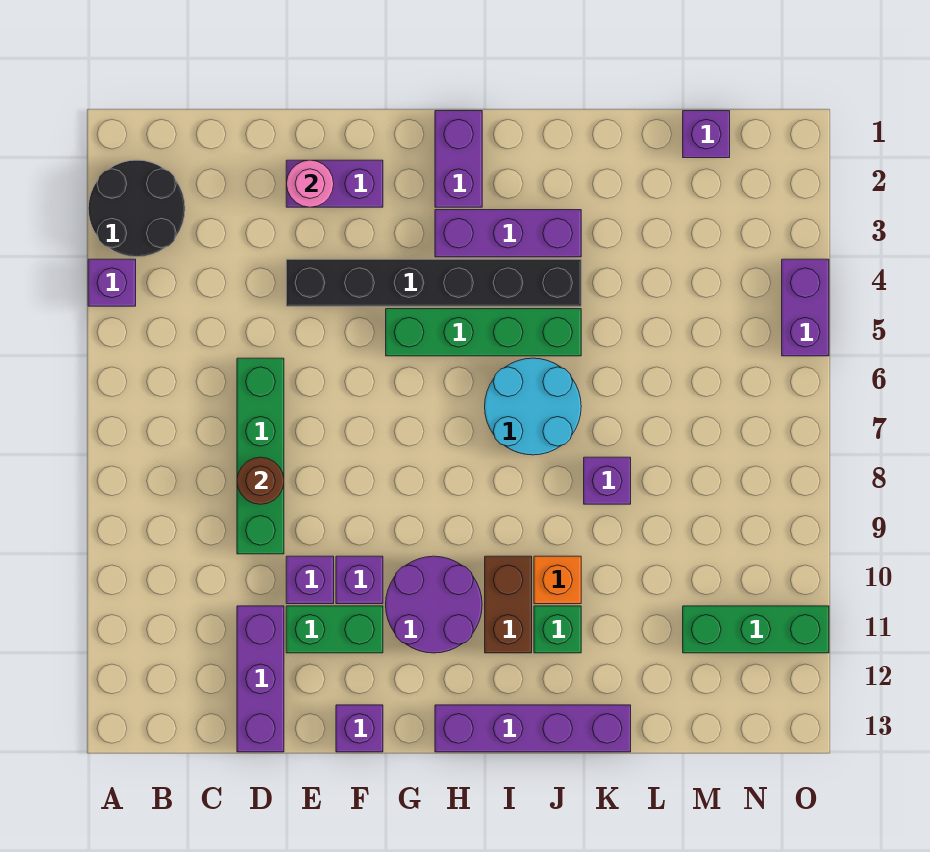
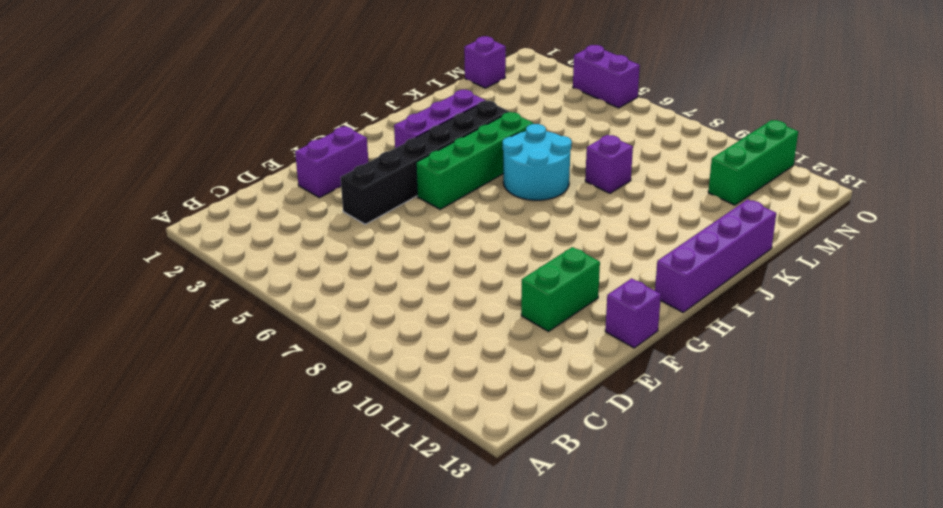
none -> black round brick A2:B3 level 1
none -> purple brick A4 level 1
none -> green brick D6:D9 level 1

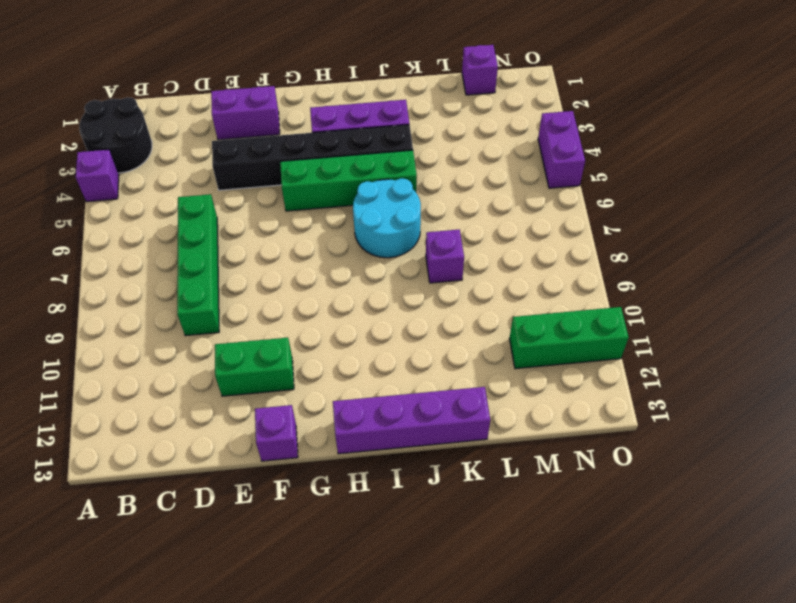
none -> purple brick D11:D13 level 1
none -> purple brick E10 level 1
none -> purple brick F10 level 1

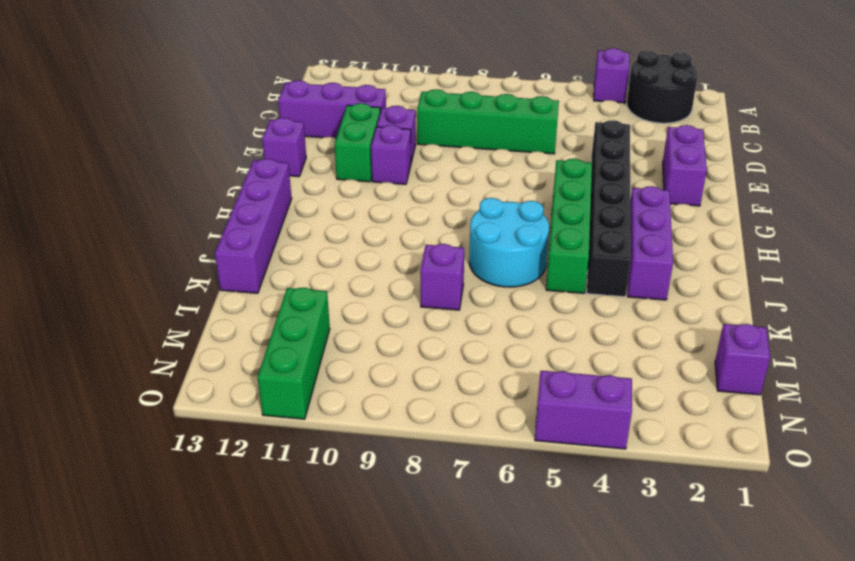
none -> purple round brick G10:H11 level 1
none -> purple brick H1:H2 level 1
none -> brown brick I10:I11 level 1

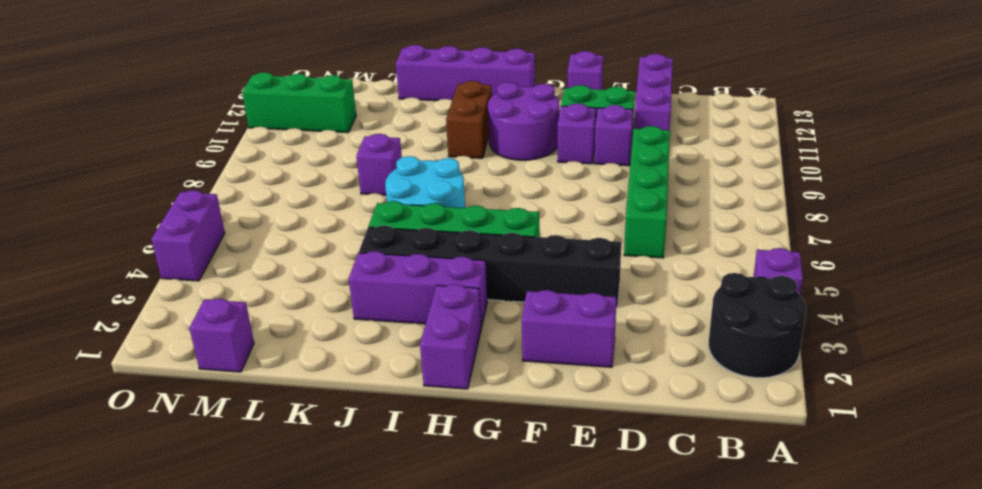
none -> orange brick J10 level 1
none -> green brick J11 level 1
none -> brown round brick D8 level 2

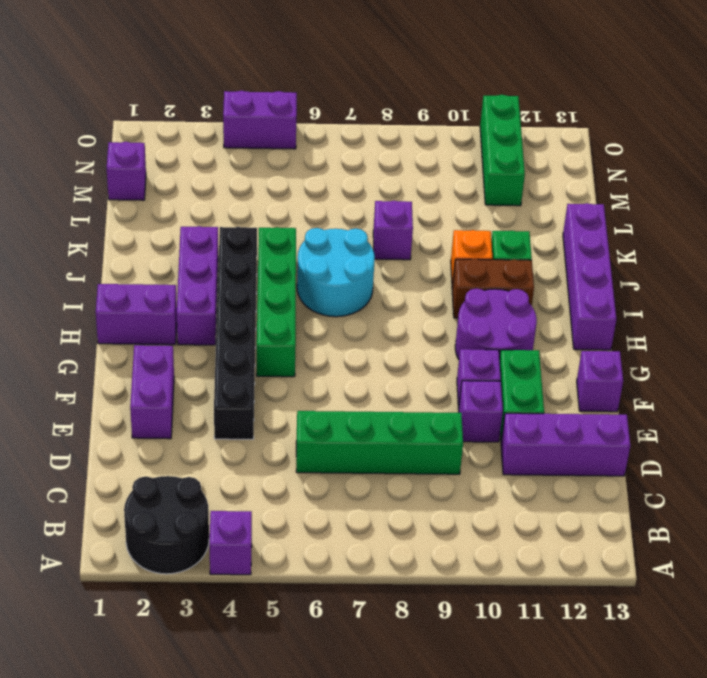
none -> brown round brick D8 level 2
none -> pink round brick E2 level 2

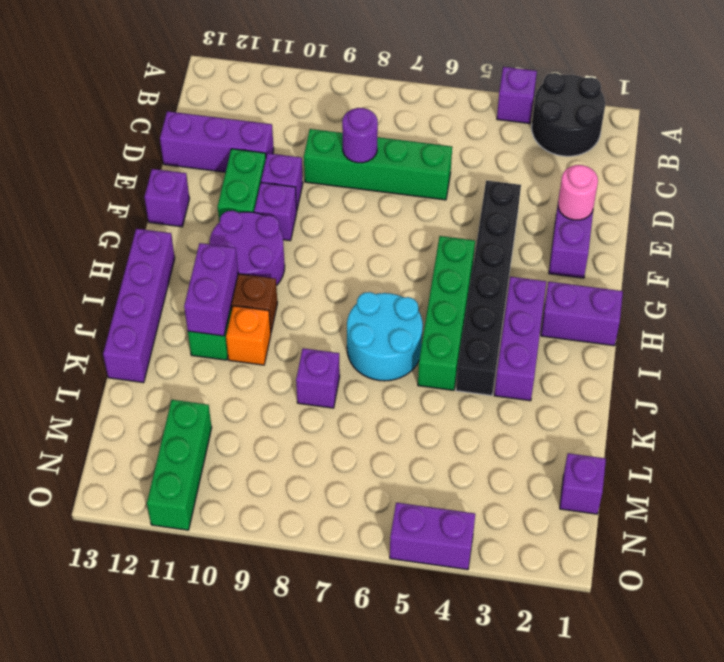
purple round brick D8 level 2 -> brown round brick D8 level 2
purple brick I11:J11 level 2 -> none

